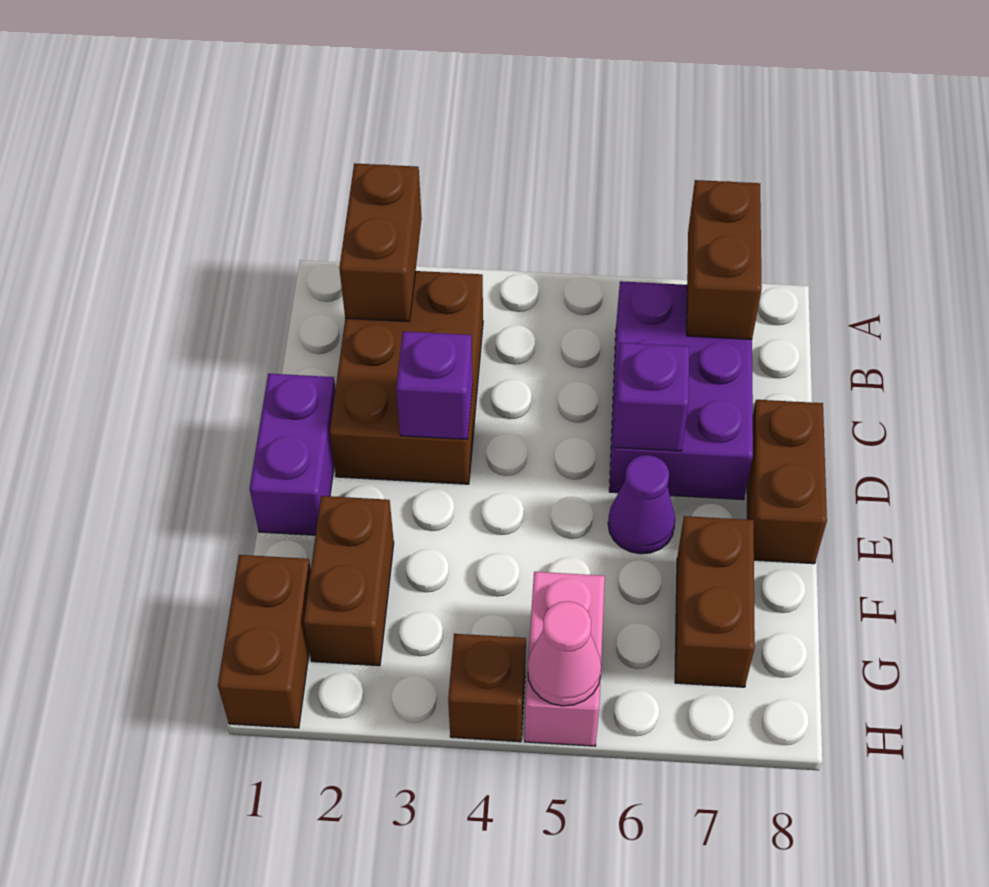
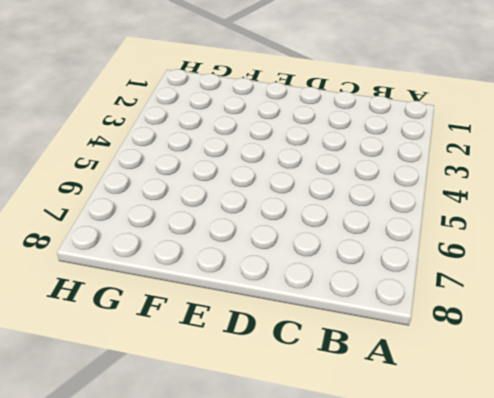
none -> brown brick B2:D3 level 1
none -> purple brick B6:D7 level 1
none -> purple brick D1:E1 level 1

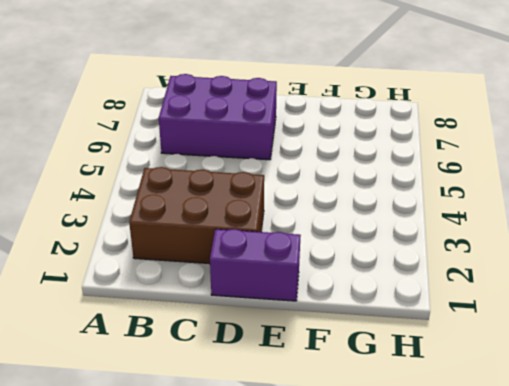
none -> brown brick D8:E8 level 1
none -> purple cone E6 level 1
none -> brown brick F2:G2 level 1

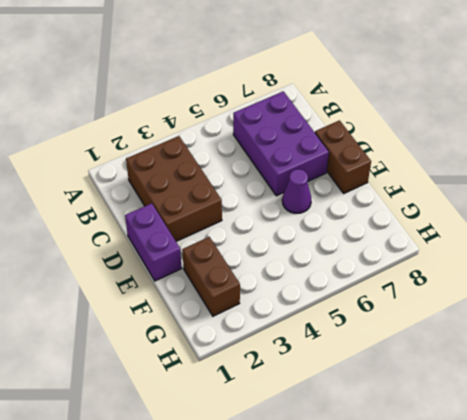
none -> brown brick F7:G7 level 1
none -> brown brick G1:H1 level 1
none -> pink brick G5:H5 level 1

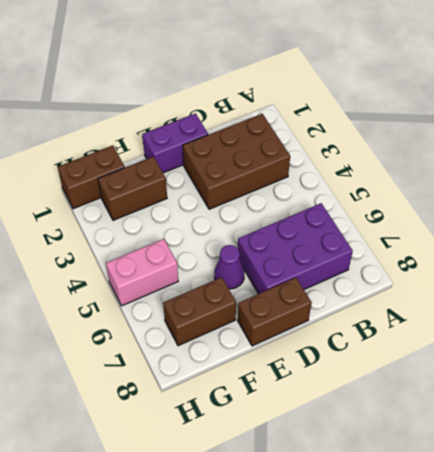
none -> brown brick H4 level 1
none -> brown brick A2:B2 level 2
none -> brown brick A7:B7 level 2

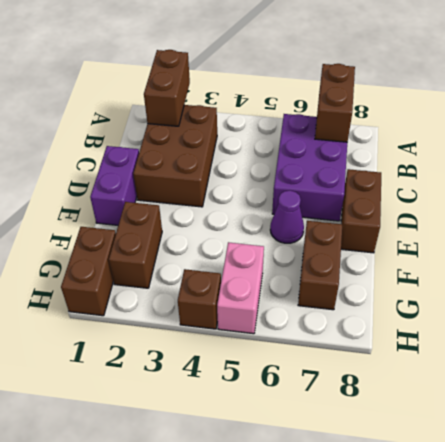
none -> purple brick D3 level 2
none -> purple brick D6 level 2
none -> pink cone H5 level 2

